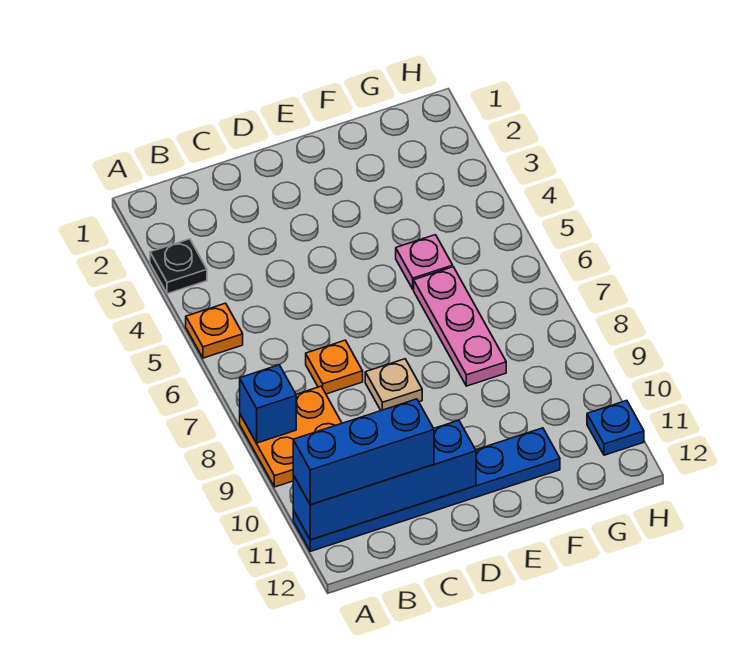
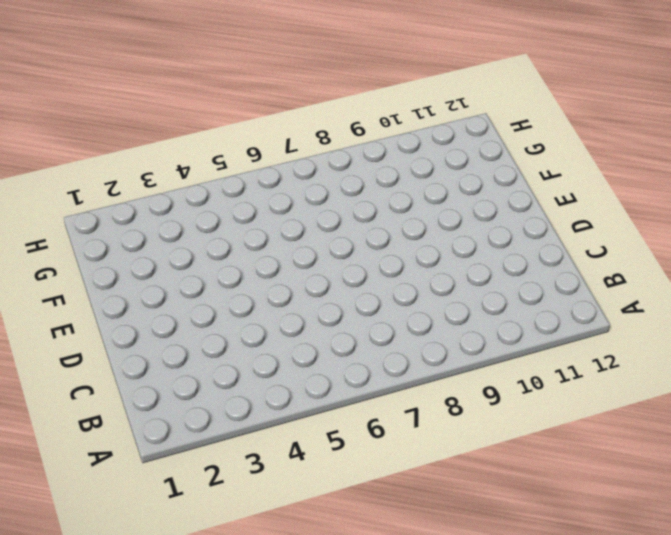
none -> black plate A3 level 1
none -> orange plate A5 level 1
none -> orange plate A8:B9 level 1

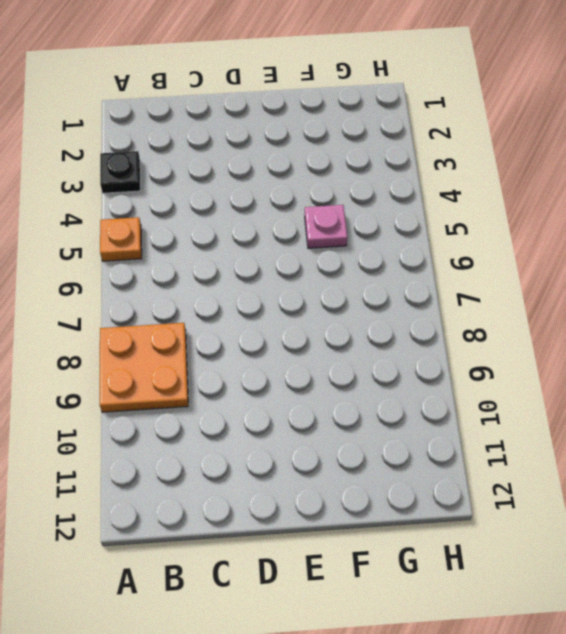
none -> blue plate A11:F11 level 1
none -> orange plate C7 level 1
none -> tan plate D8 level 1

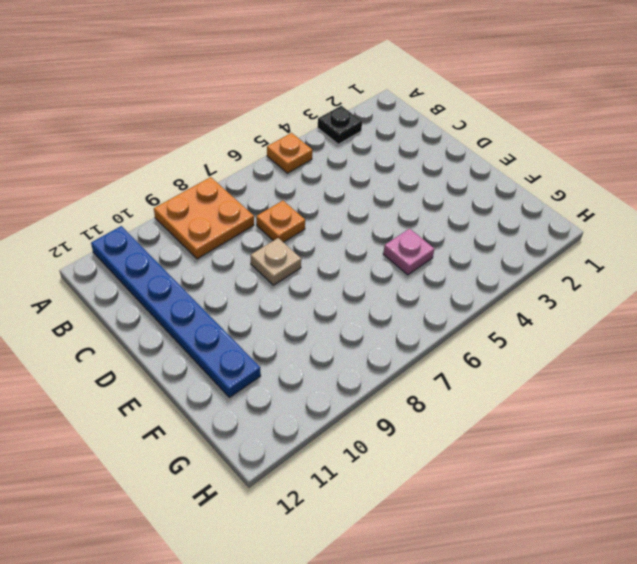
none -> pink plate F6:F8 level 1
none -> blue plate H11 level 1
none -> blue brick A8 level 2

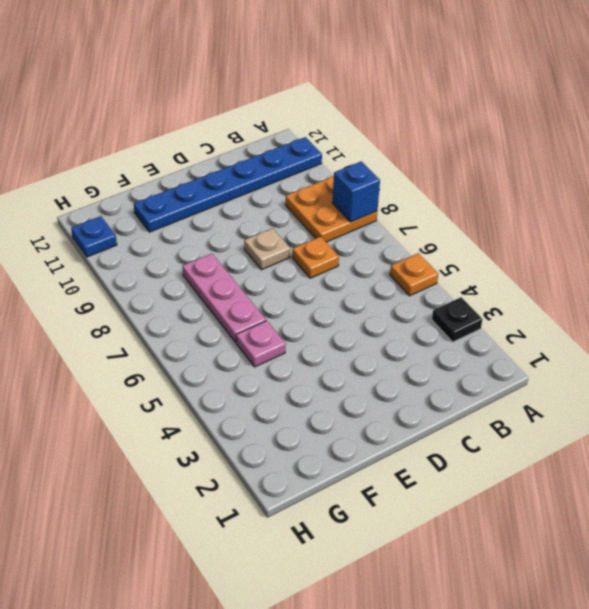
none -> blue brick A11:D11 level 2
none -> blue brick A11:C11 level 3

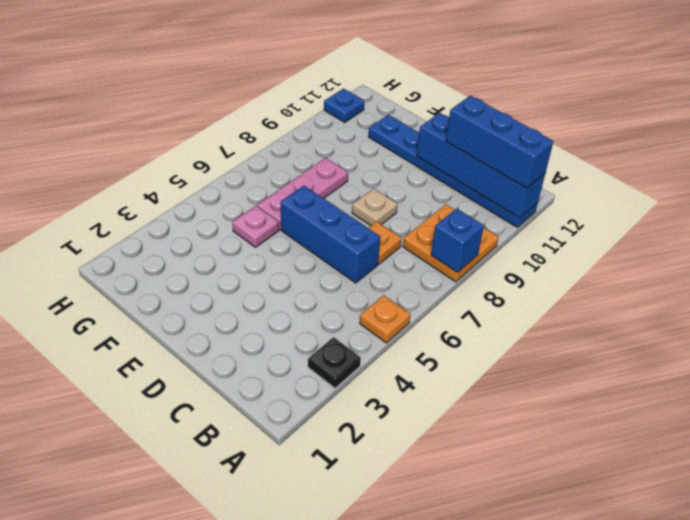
blue brick C6:E6 level 1 -> none

